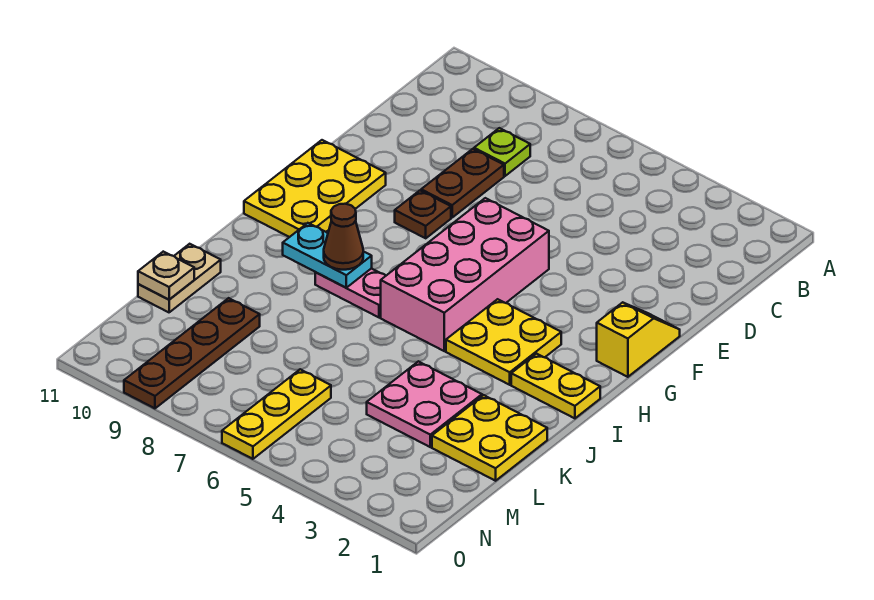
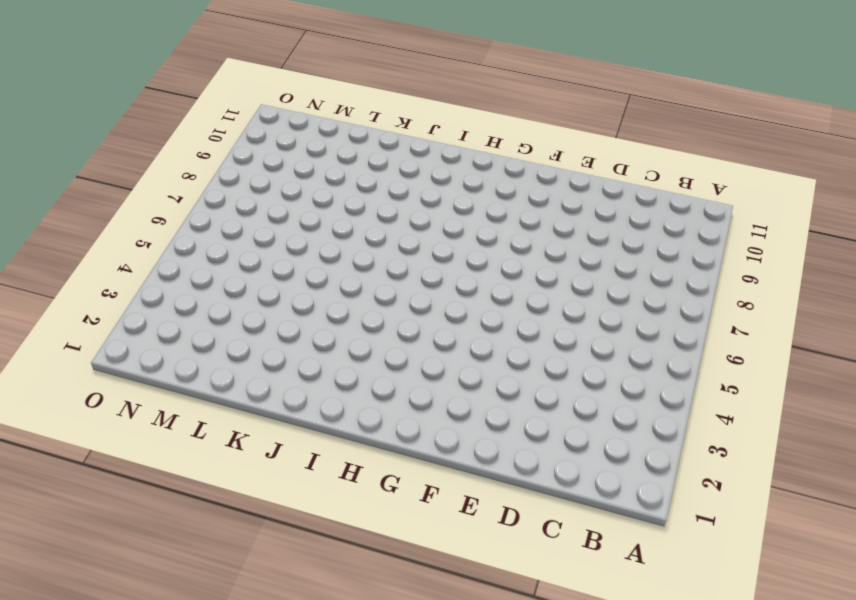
none -> lime plate C8 level 1
none -> brown plate D8:E8 level 1
none -> yellow slope F1:G1 level 1 top G

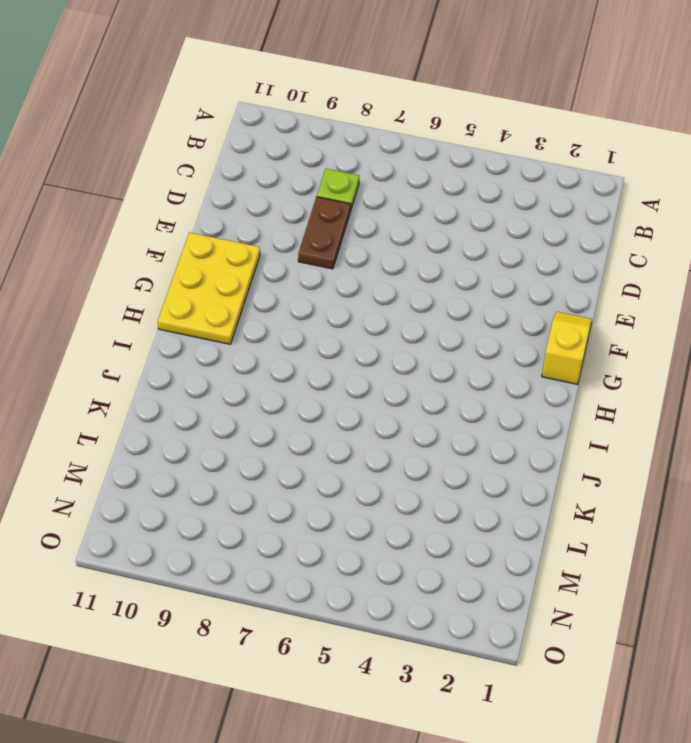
none -> pink brick F5:I6 level 1
none -> brown plate F8 level 1
none -> yellow plate H3:I4 level 1

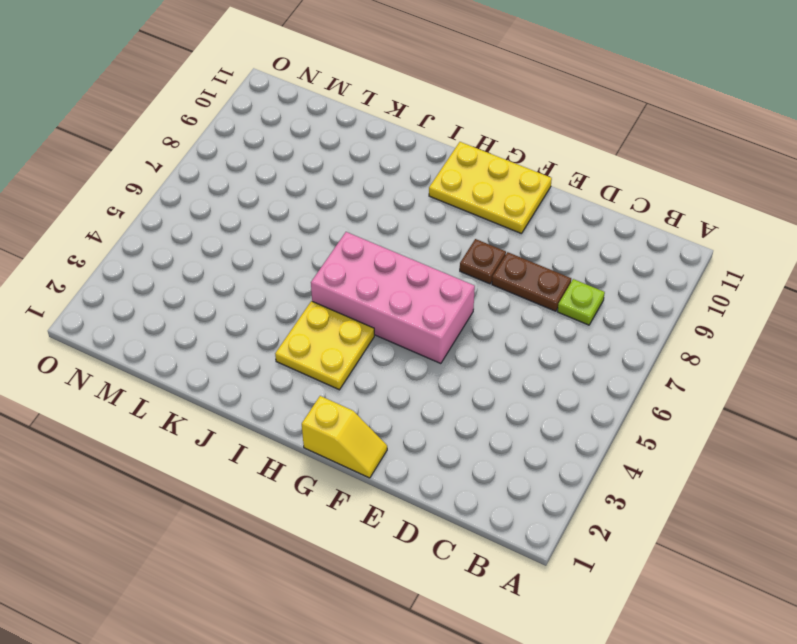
none -> yellow plate I1:I2 level 1
none -> pink plate I7:I8 level 1
none -> yellow plate K1:L2 level 1

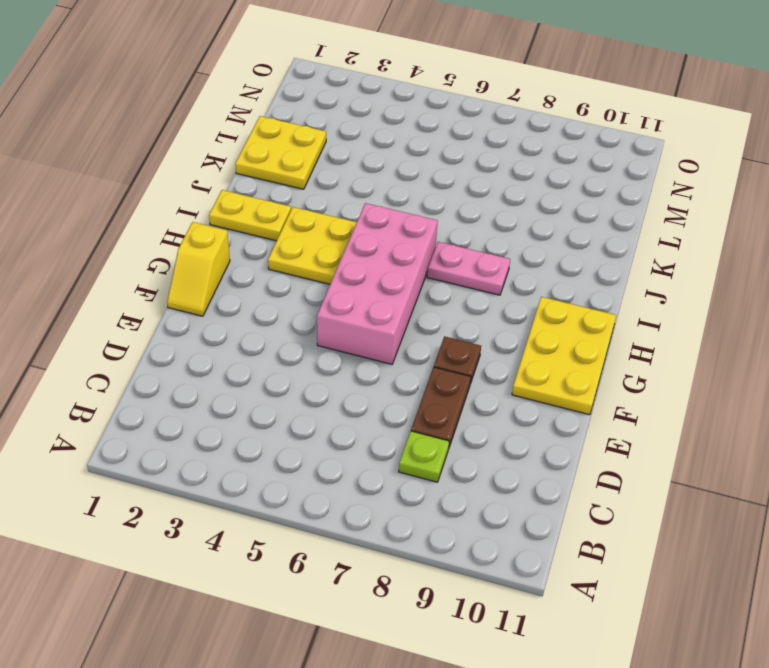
none -> pink plate K3:L4 level 1
none -> tan plate K11:L11 level 1
none -> brown plate L9:O9 level 1

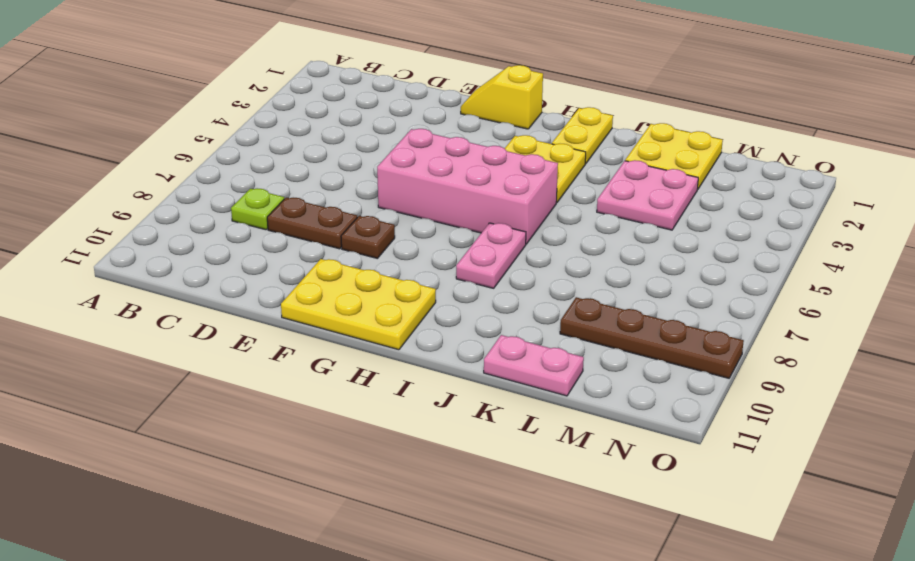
pink plate K11:L11 level 1 -> tan plate K11:L11 level 1
none -> yellow plate M6:O6 level 1
none -> cyan plate I8:I9 level 2
none -> tan plate L11 level 2

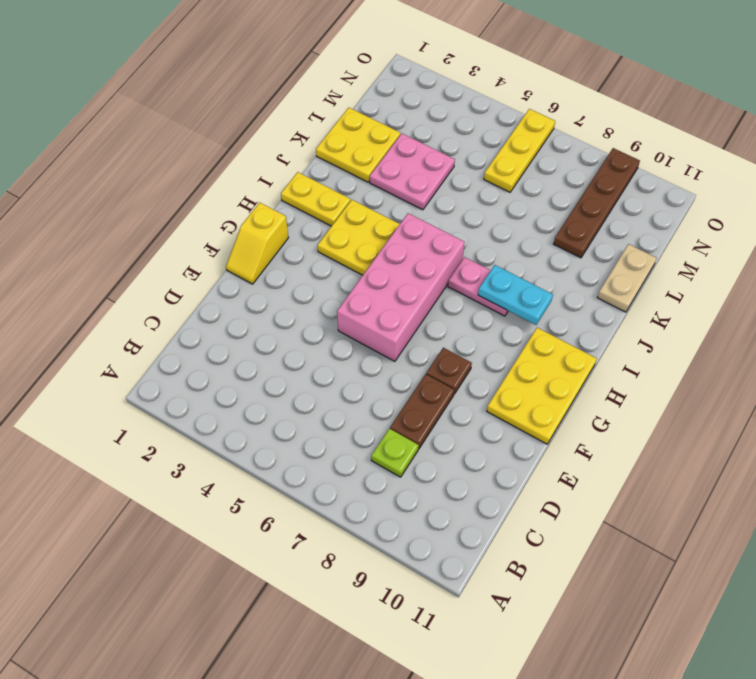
none -> tan plate L11 level 2
none -> brown cone I8 level 3

